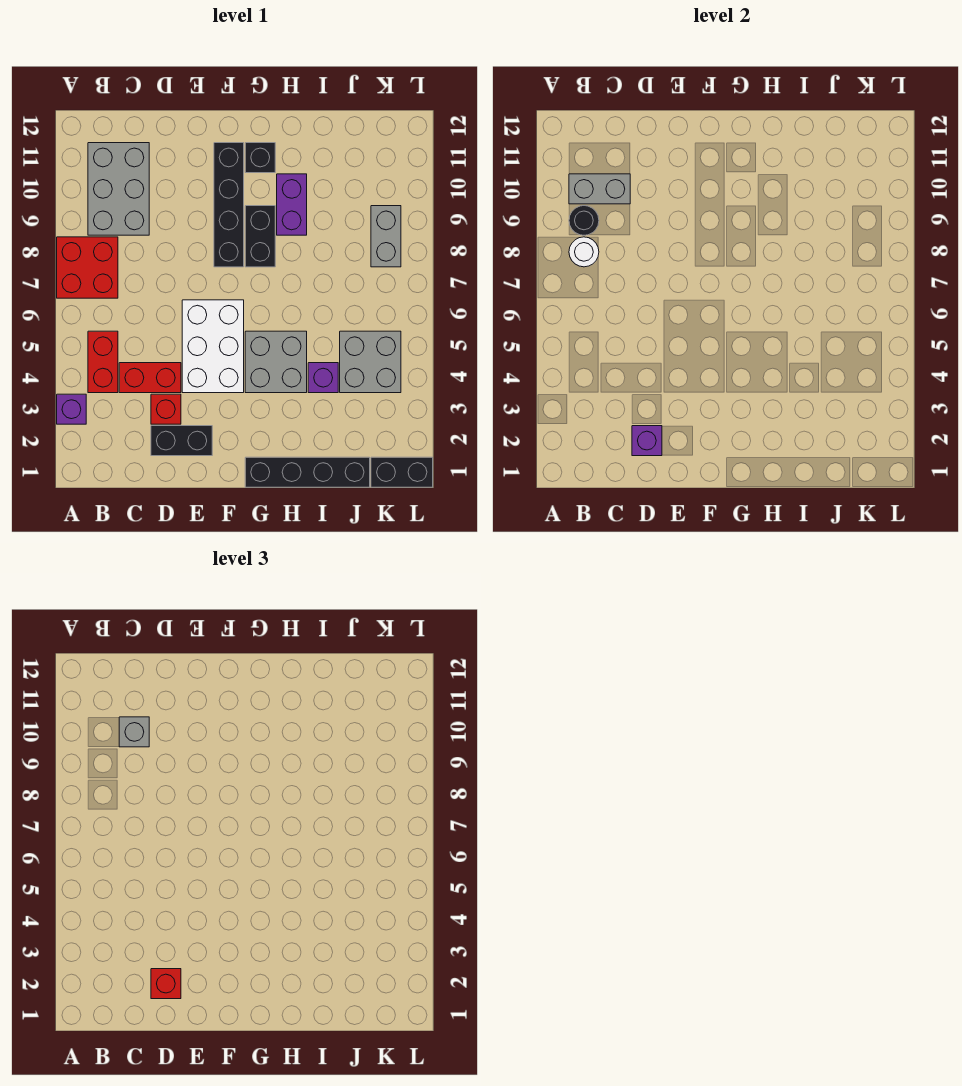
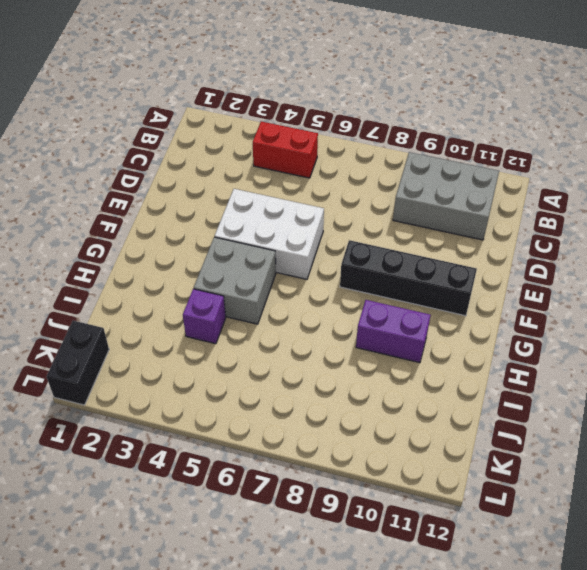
none -> purple brick A3 level 1
none -> red brick A7:B8 level 1
none -> red brick C4:D4 level 1

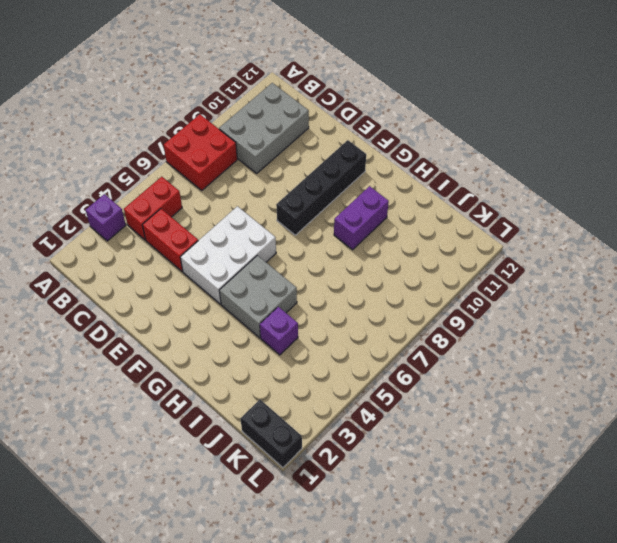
none -> black brick D2:E2 level 1
none -> red brick D3 level 1
none -> black brick G1:J1 level 1

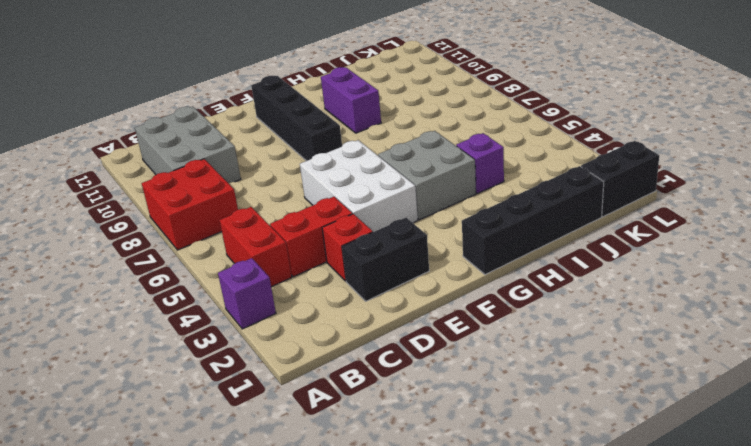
none -> black brick G8:G9 level 1
none -> black brick G11 level 1
none -> grey brick J4:K5 level 1

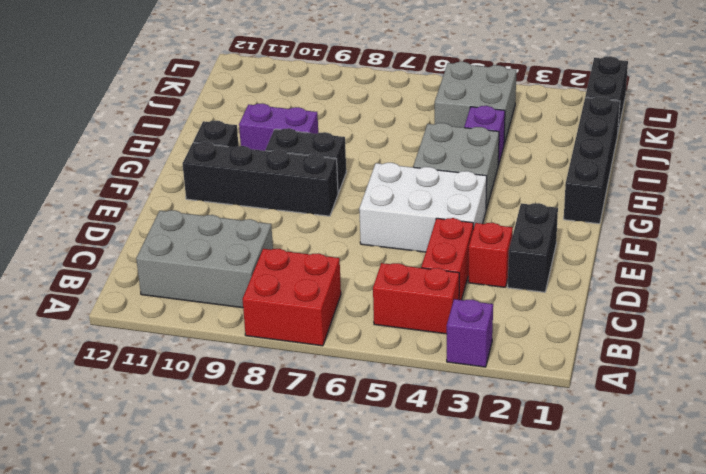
none -> grey brick K8:K9 level 1
none -> white round brick B8 level 2
none -> black round brick B9 level 2

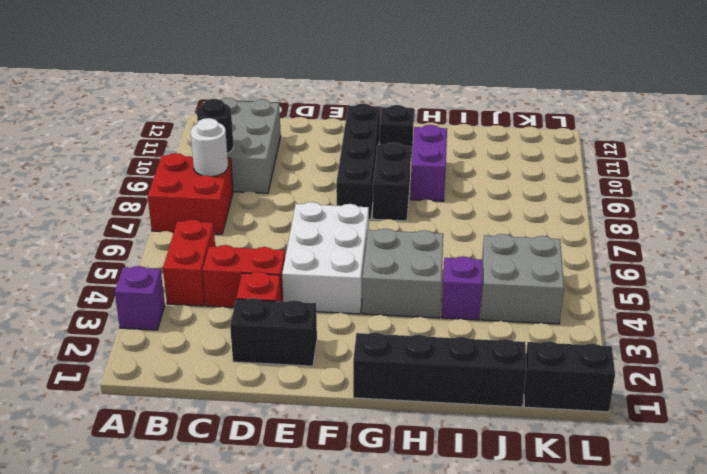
none -> grey brick K8:K9 level 1
none -> grey brick B10:C10 level 2
none -> purple brick D2 level 2

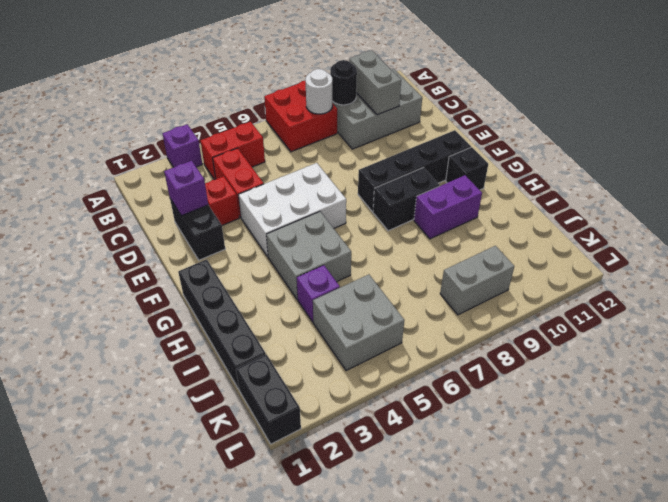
none -> grey brick C10 level 3
none -> red brick D2 level 3

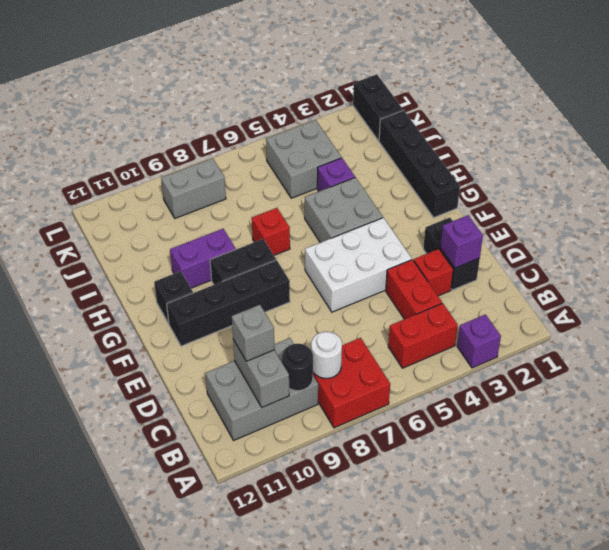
red brick H7 level 1 -> red brick D2 level 3

